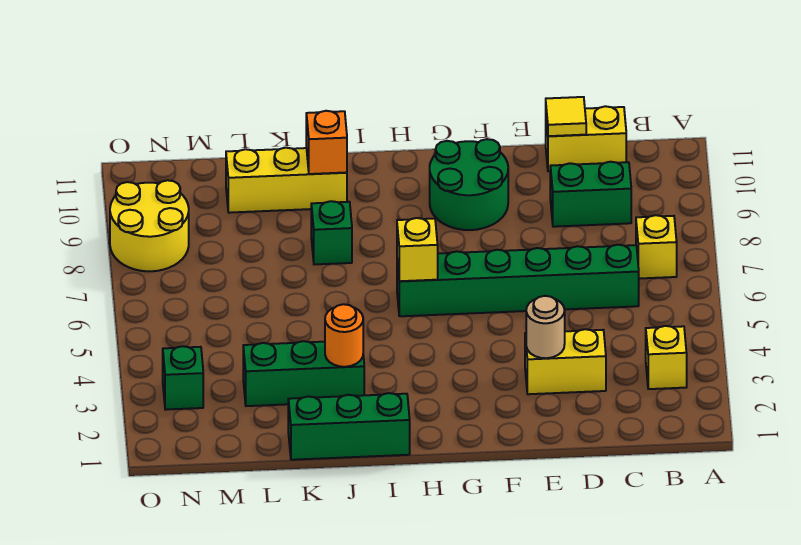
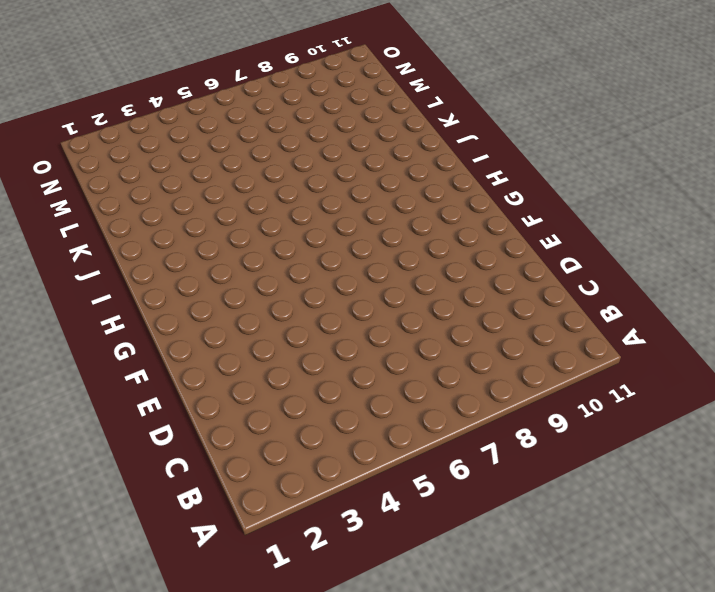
none -> yellow brick B3 level 1
none -> yellow brick B7 level 1
none -> green brick C6:H6 level 1

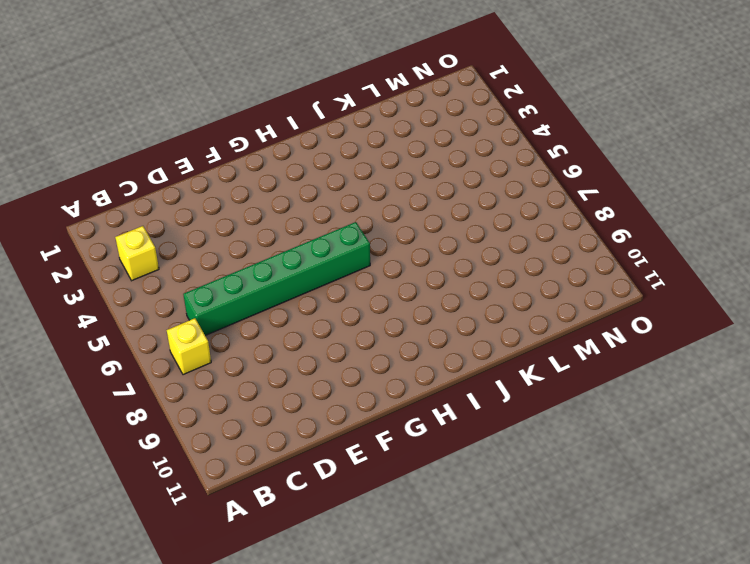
none -> green brick C9:D9 level 1
none -> yellow brick C11:D11 level 1
none -> yellow brick D3:E3 level 1

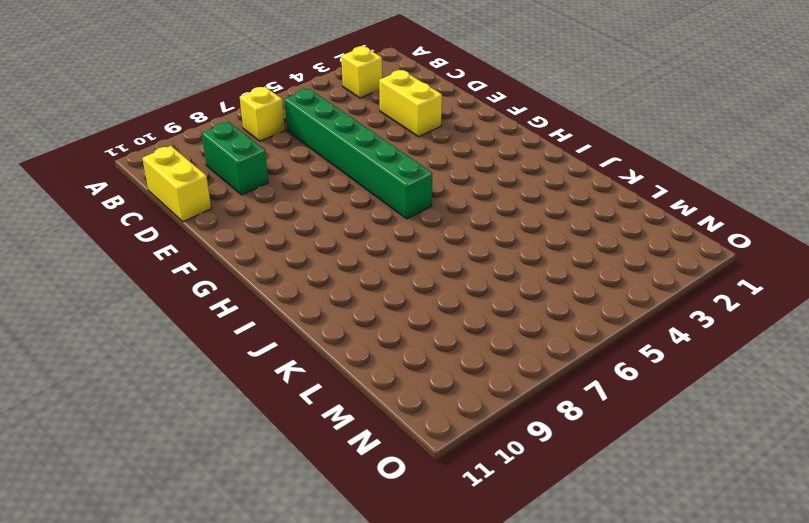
none -> green round brick F9:G10 level 1
none -> green brick I1:K1 level 1
none -> green brick J3:L3 level 1

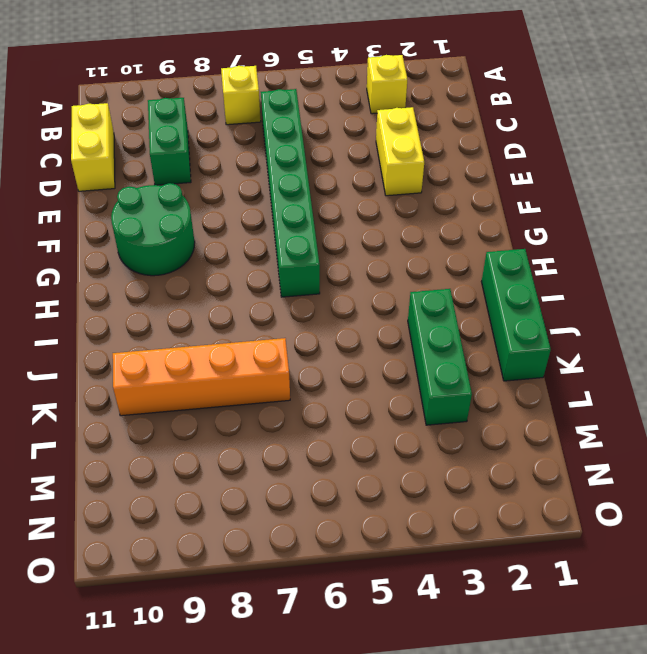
orange brick K7:K10 level 1 -> yellow brick J10:L10 level 1
none -> green brick J8 level 1
none -> green brick N3 level 1
none -> yellow round brick N8:O9 level 1

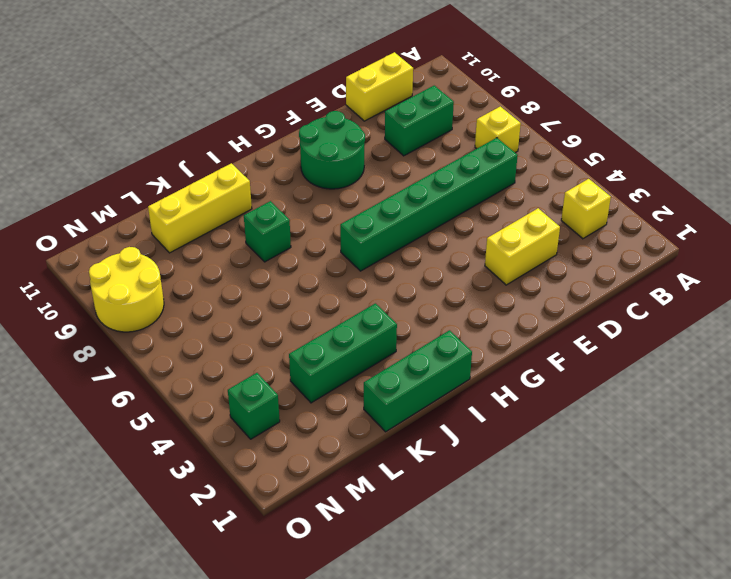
none -> yellow tile D11 level 2
none -> tan round brick E3 level 2
none -> yellow brick H6 level 2

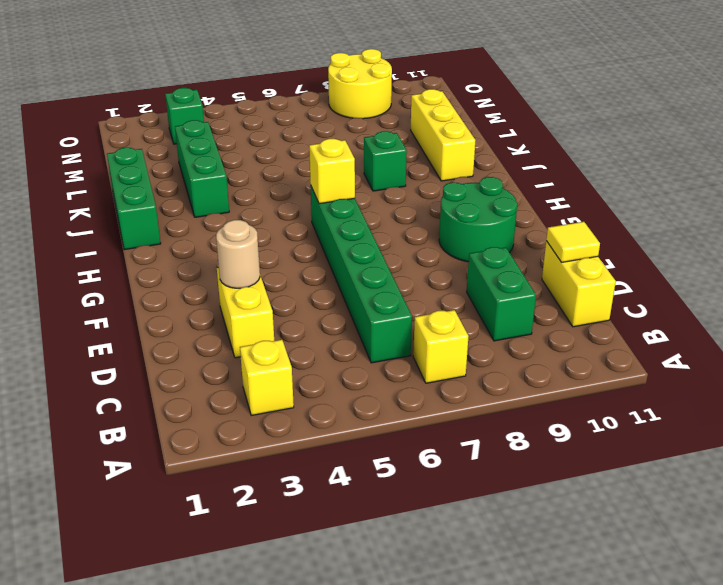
none -> orange round brick J3 level 2
none -> orange brick J10 level 2

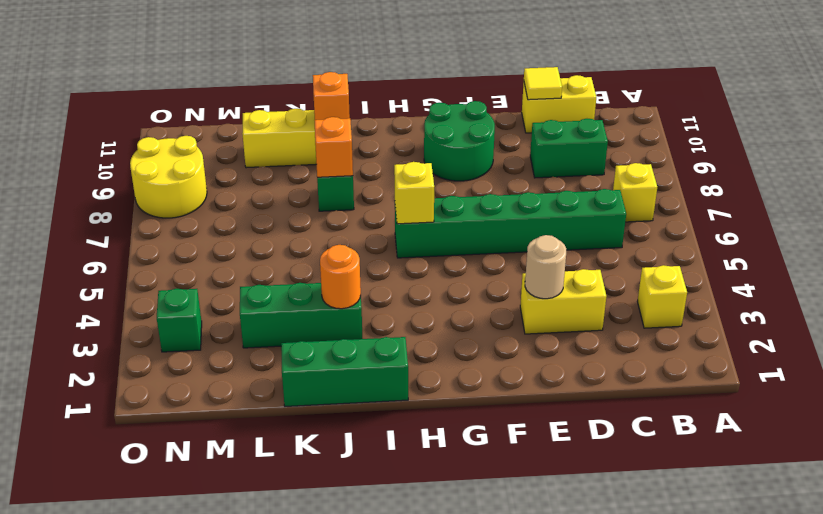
orange brick J8 level 2 -> none

